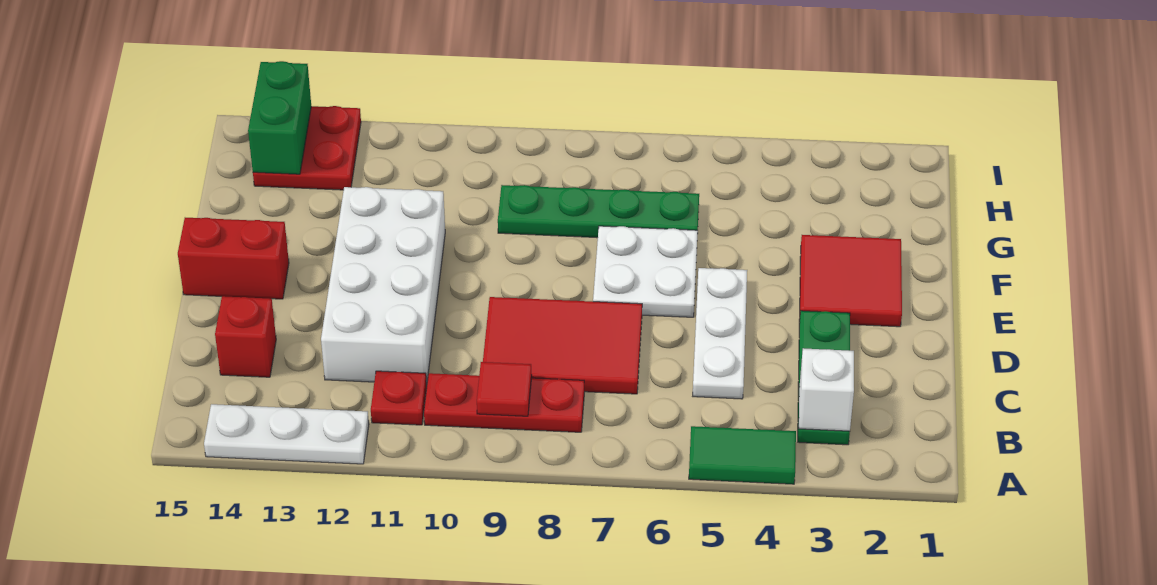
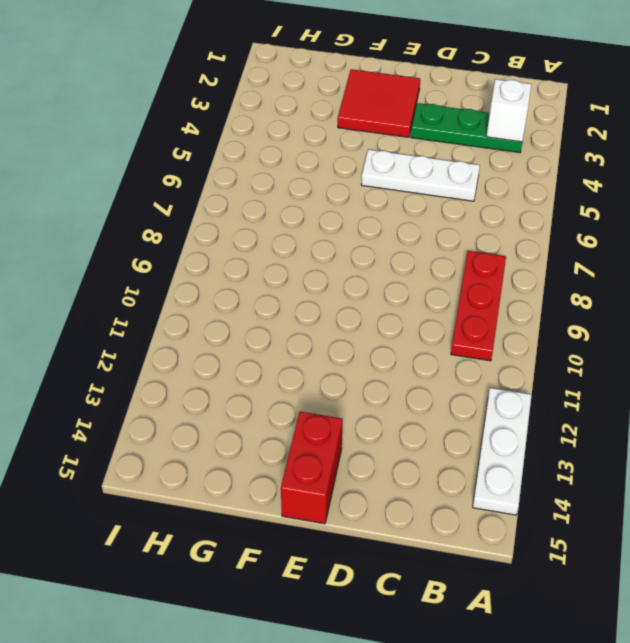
none -> green tile A4:A5 level 1
none -> red plate B11 level 1
none -> red tile C7:D9 level 1

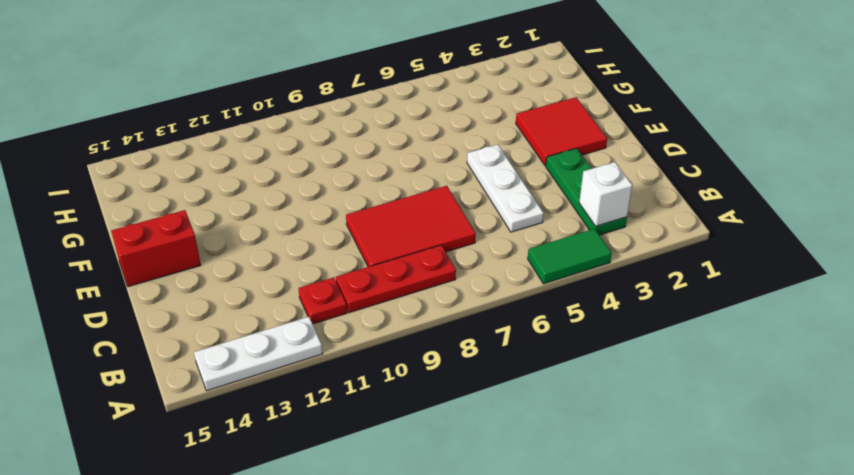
none -> white brick C11:F12 level 1
none -> red brick C14 level 1
none -> white plate E6:F7 level 1

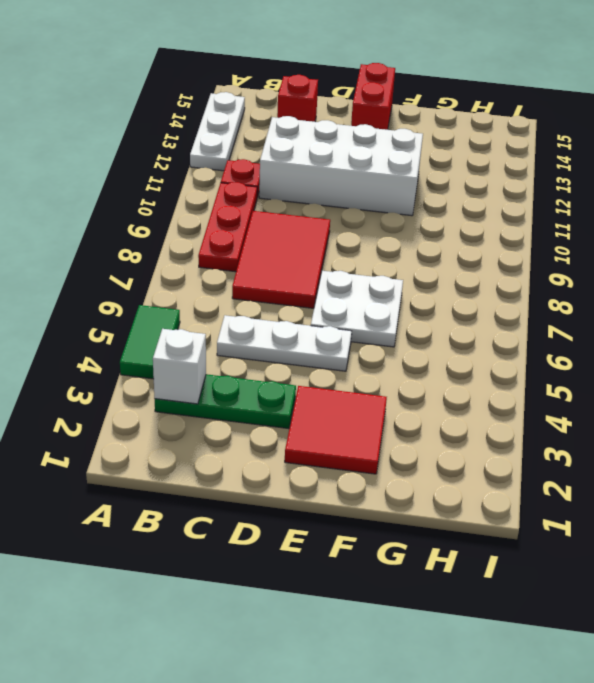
none -> green plate G6:G9 level 1
none -> red plate H13:I14 level 1
none -> red tile B9 level 2

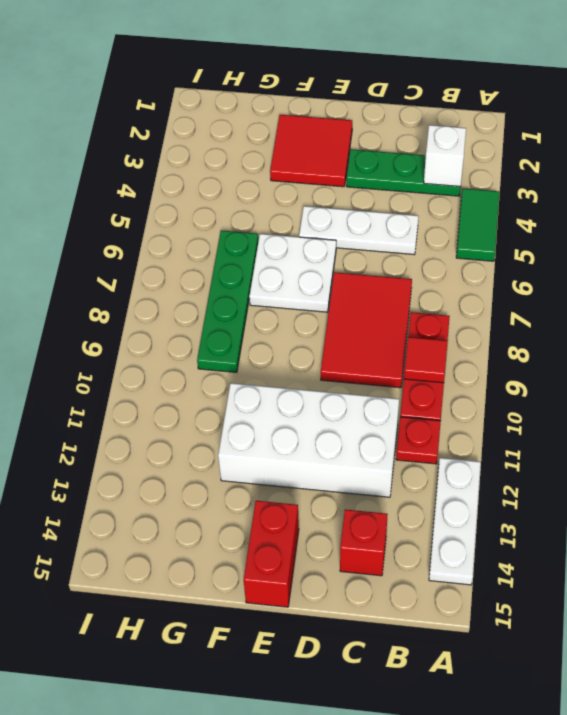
none -> red plate H13:I14 level 1
none -> green brick H14:I14 level 2

